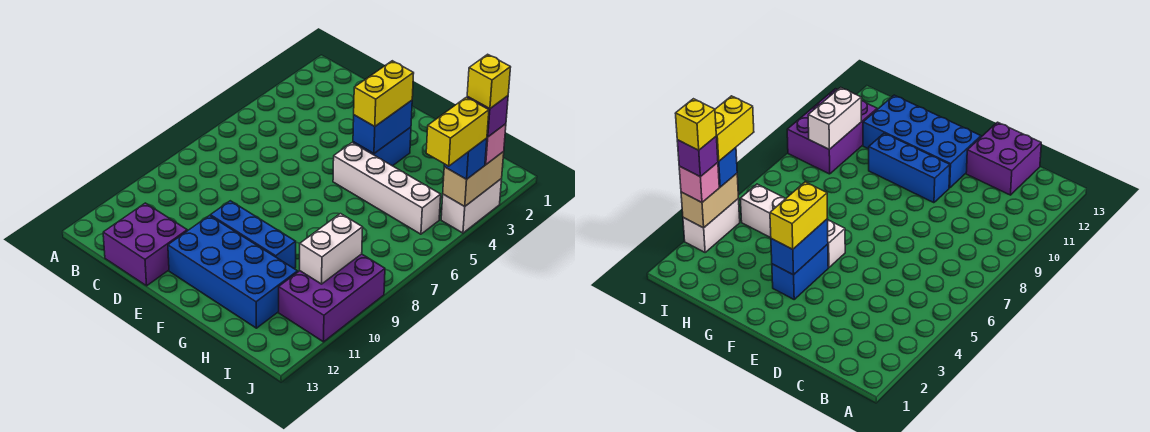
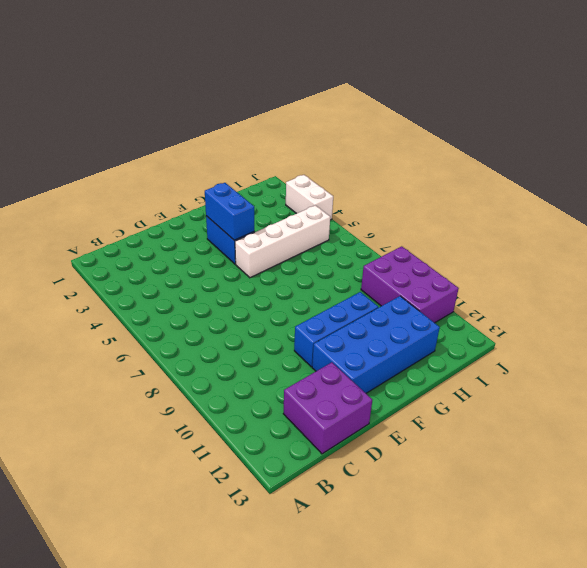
none -> white brick I9:I10 level 2
none -> tan brick J3:J4 level 2
none -> yellow brick F3:F4 level 3

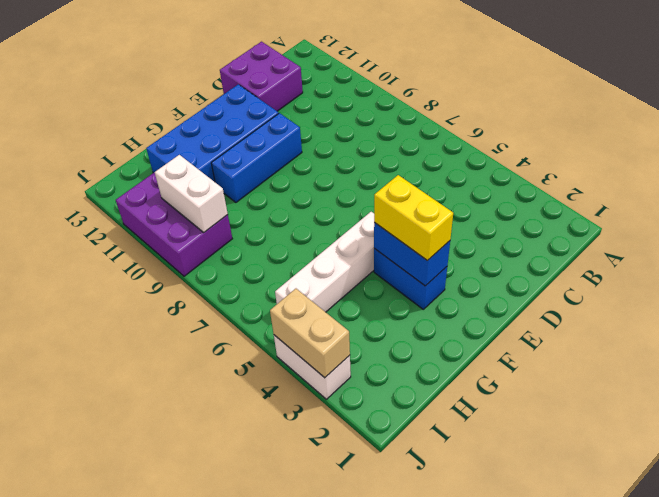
none -> pink brick J3 level 3
none -> blue brick J4 level 3
none -> purple brick J3 level 4

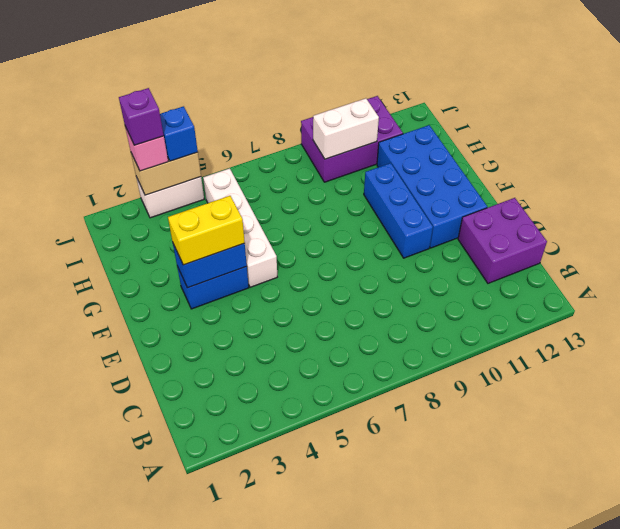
none -> yellow brick J4:J5 level 4
none -> yellow brick J3 level 5

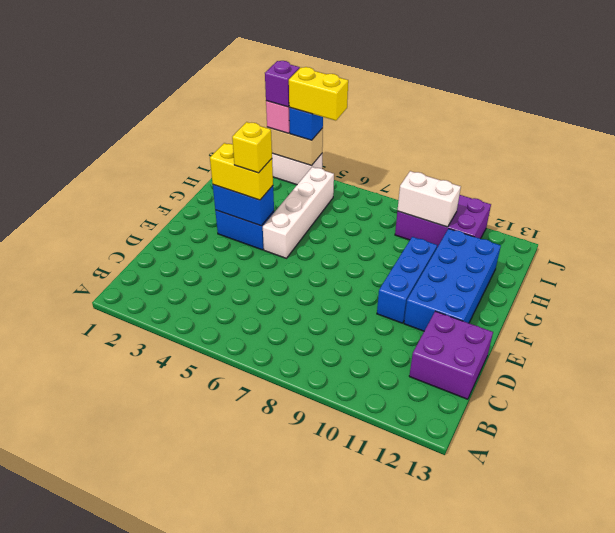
yellow brick F4 level 4 -> yellow brick J3 level 5

